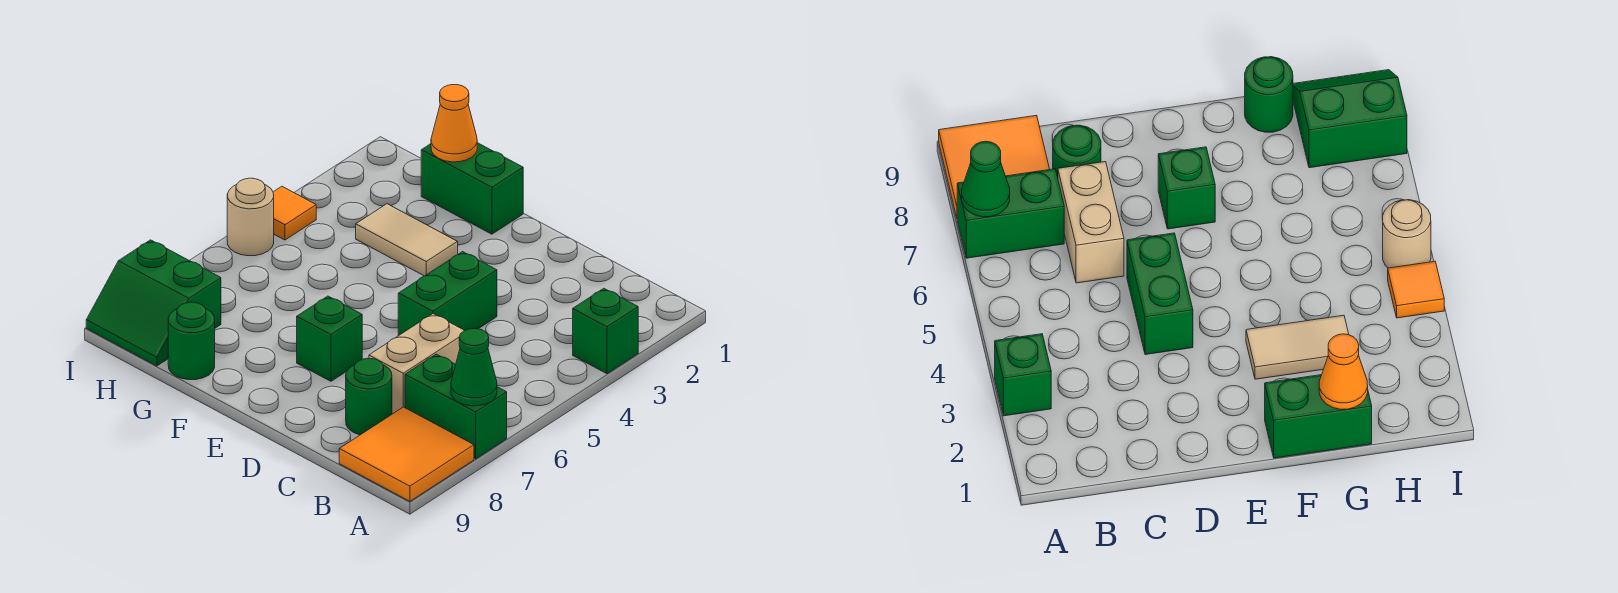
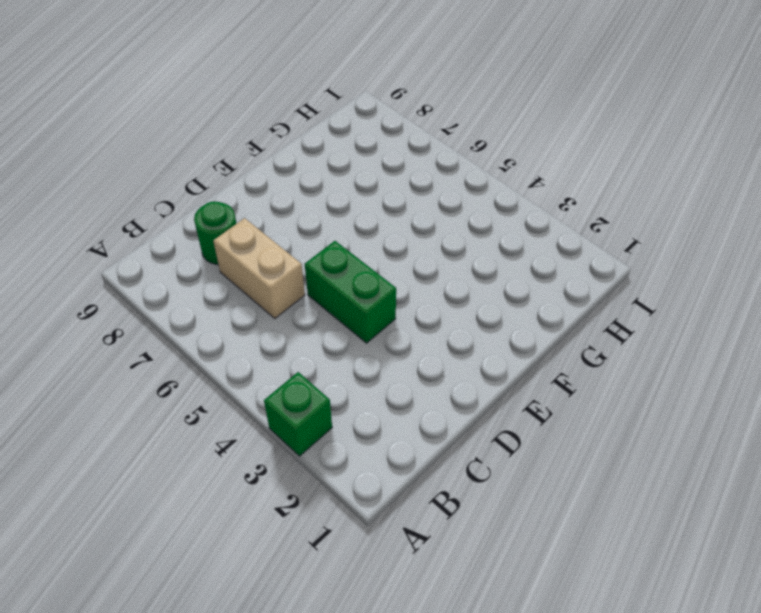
none -> green brick A7:B7 level 1
none -> orange tile A8:B9 level 1
none -> green brick E7 level 1

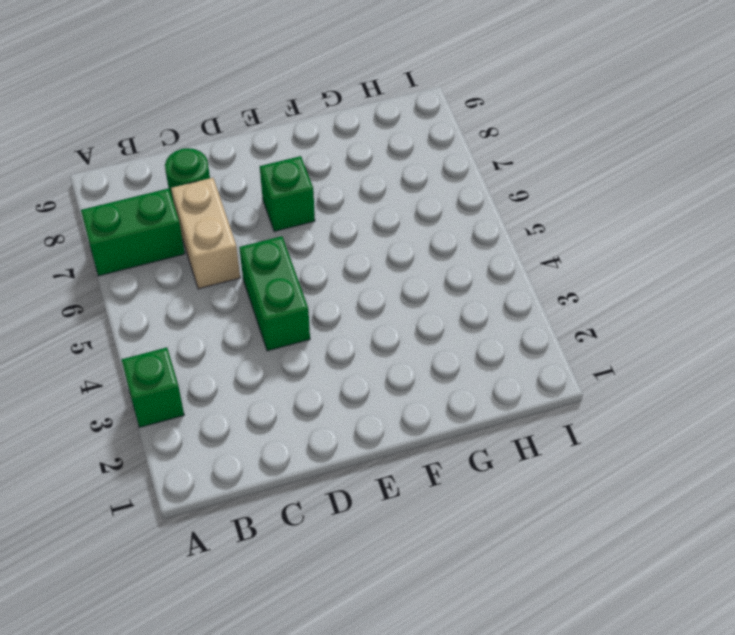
none -> orange tile A8:B9 level 1
none -> green brick F1:G1 level 1
none -> tan tile F3:G3 level 1

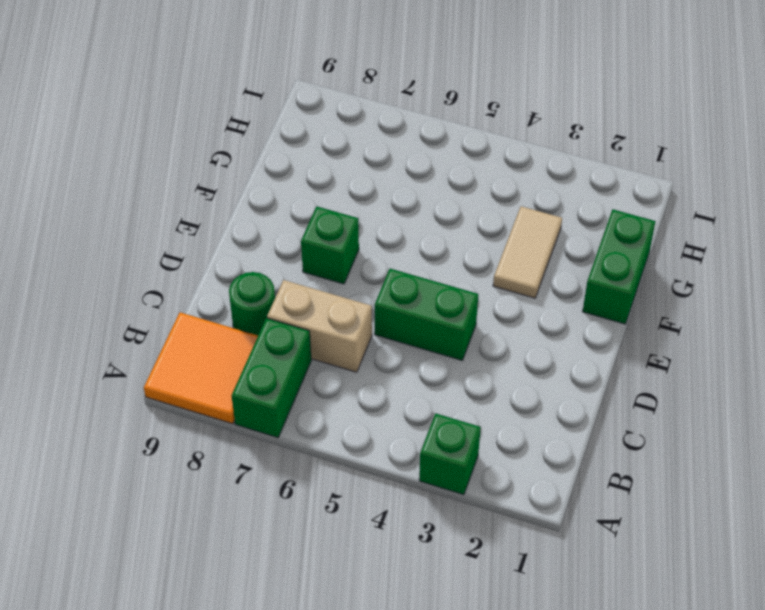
none -> green round brick G9 level 1
none -> green slope H8:I9 level 1 top 8
none -> orange tile I4 level 1

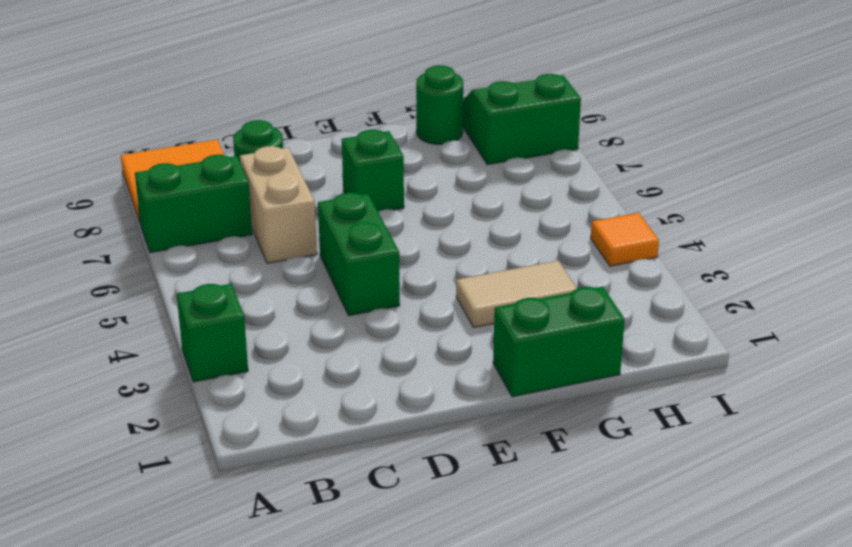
none -> tan round brick I5 level 1
none -> green cone A7 level 2
none -> orange cone G1 level 2

